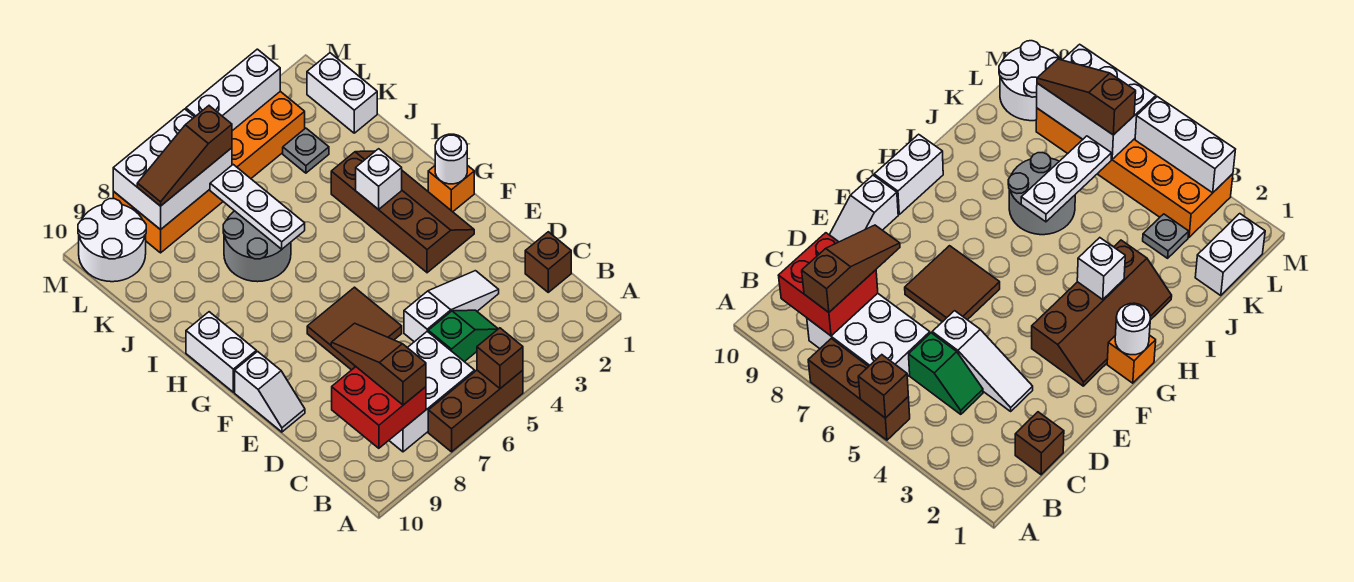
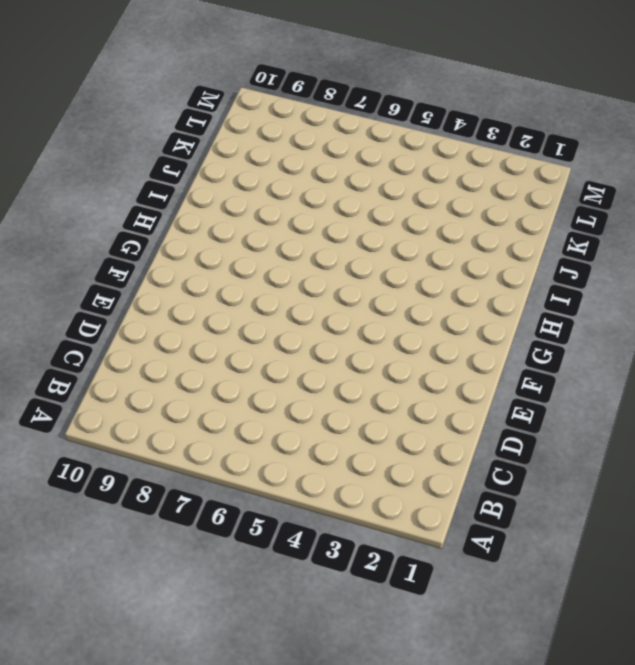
none -> brown brick A5:A7 level 1
none -> white brick B6:C8 level 1
none -> brown brick C1 level 1

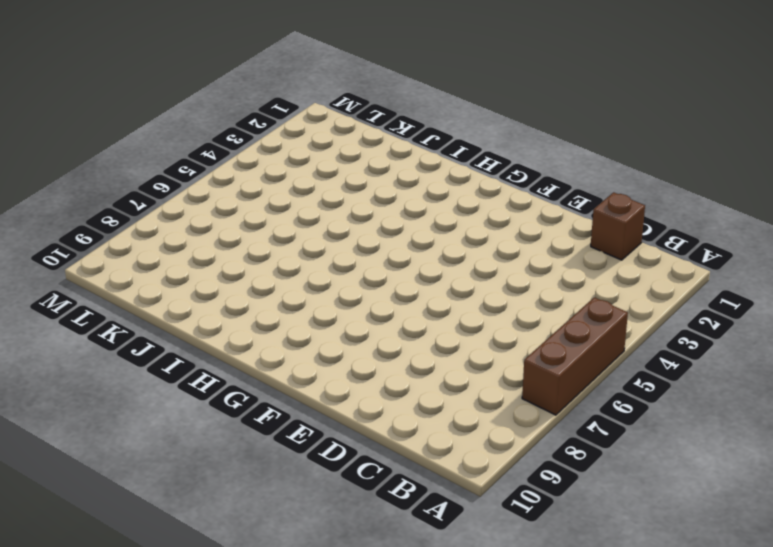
none -> white brick B6:C8 level 1
none -> green slope C4:C5 level 1 top 5
none -> white slope D3:D5 level 1 top 5

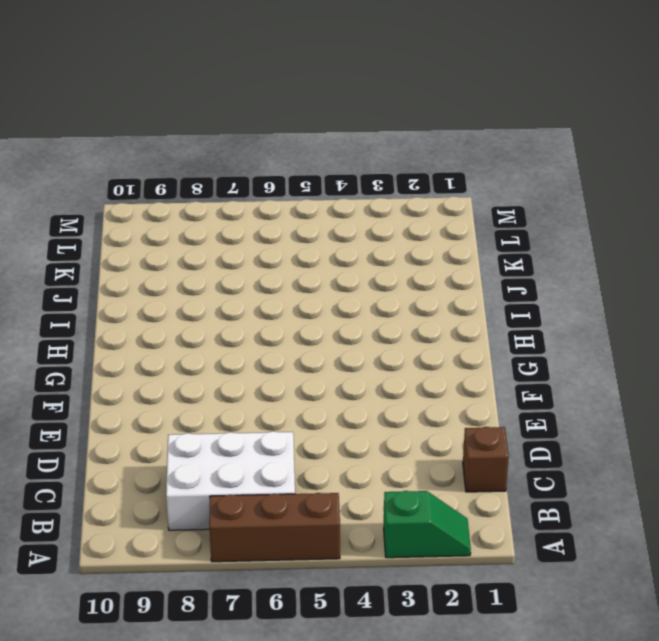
green slope A2:A3 level 1 top 3 -> green slope C4:C5 level 1 top 5
none -> white slope D3:D5 level 1 top 5
none -> brown tile E6:F7 level 1
none -> white slope E10:F10 level 1 top F

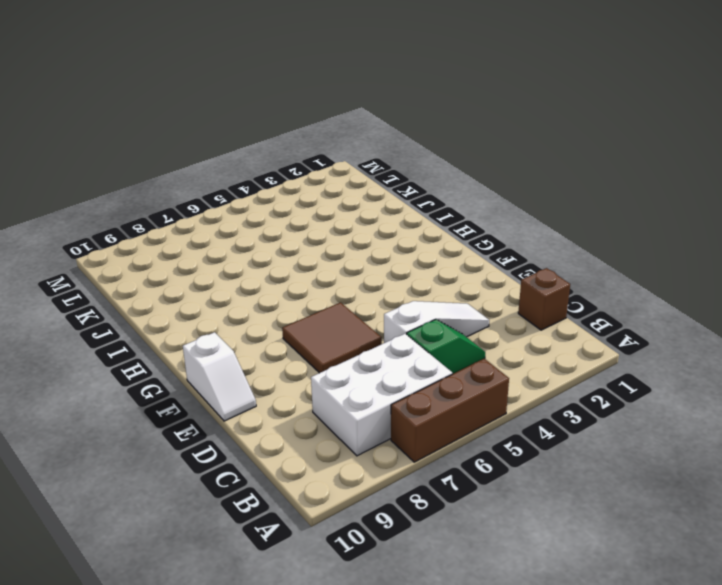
none -> brown slope F2:I3 level 1 top 3
none -> orange brick G1 level 1
none -> white brick G10:H10 level 1

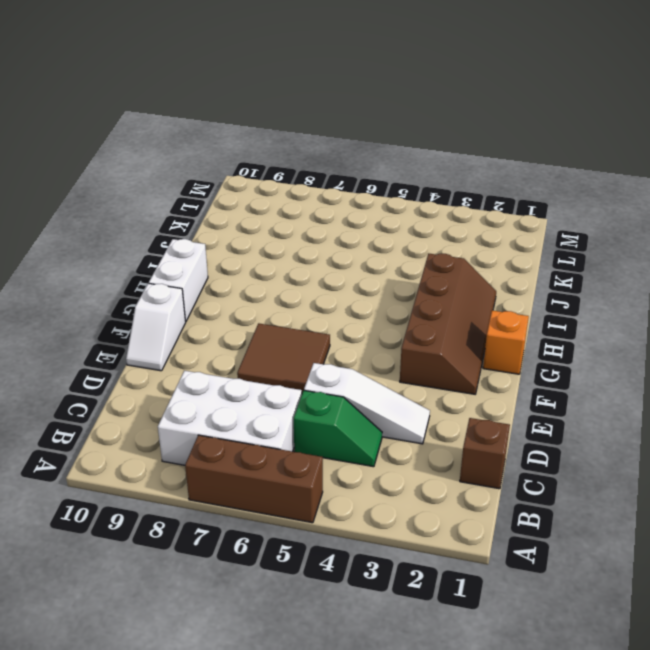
none -> grey round brick I6:J7 level 1
none -> white brick K1:L1 level 1
none -> grey plate K3 level 1

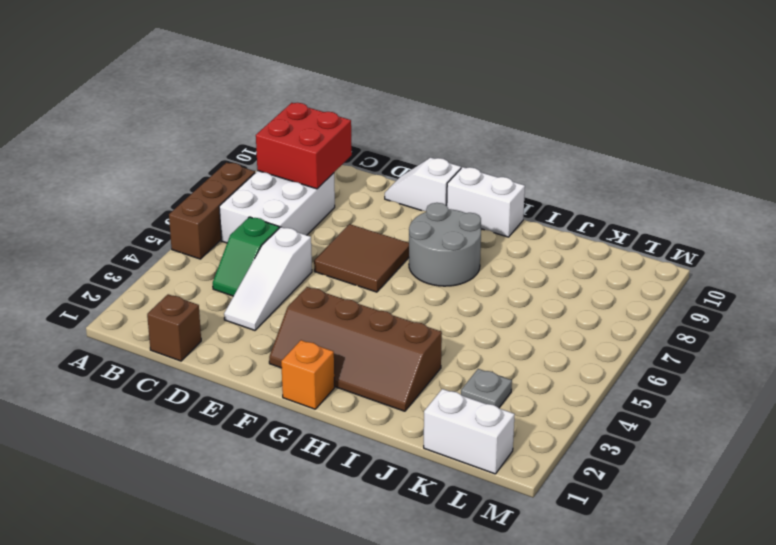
grey round brick G7:H8 level 1 -> grey round brick I6:J7 level 1
none -> orange brick L3:M8 level 1
none -> white round brick L9:M10 level 1
none -> brown brick A5 level 2

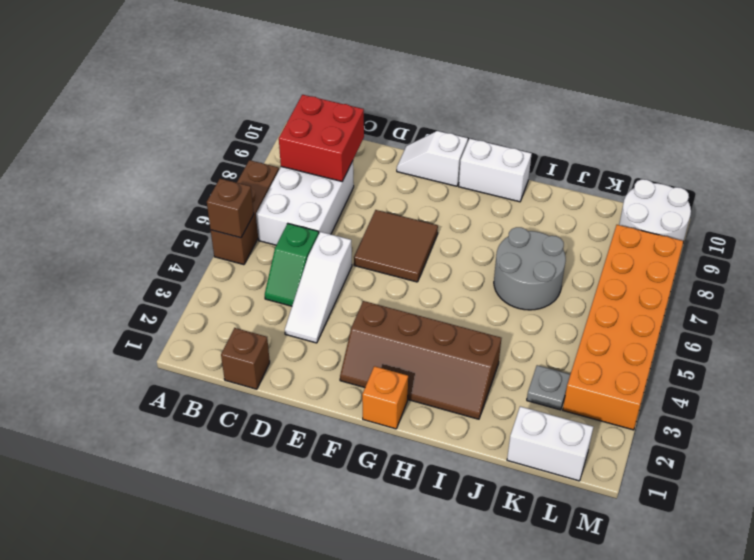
none -> white round brick G1 level 2
none -> white brick H3 level 2
none -> white plate I6:K6 level 2

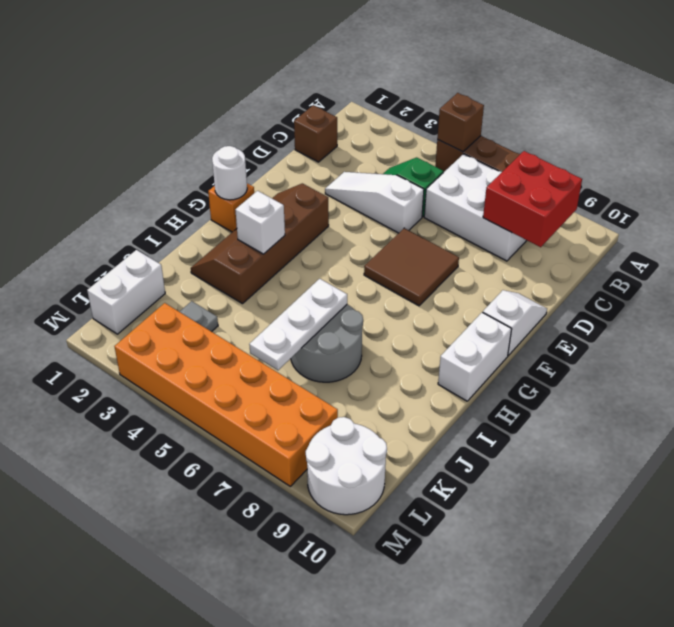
none -> white brick L6:M8 level 2
none -> white brick M3:M5 level 2
none -> brown slope B8:D8 level 3 top B

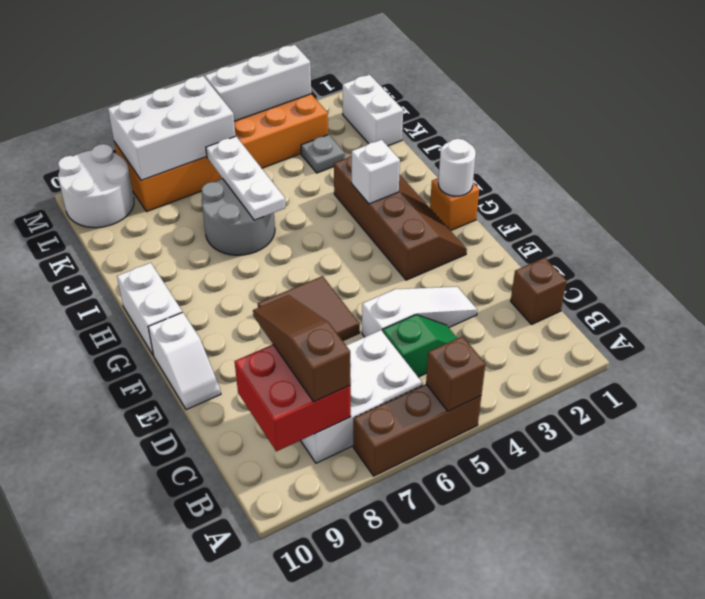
none -> brown slope L6:L8 level 3 top 6

